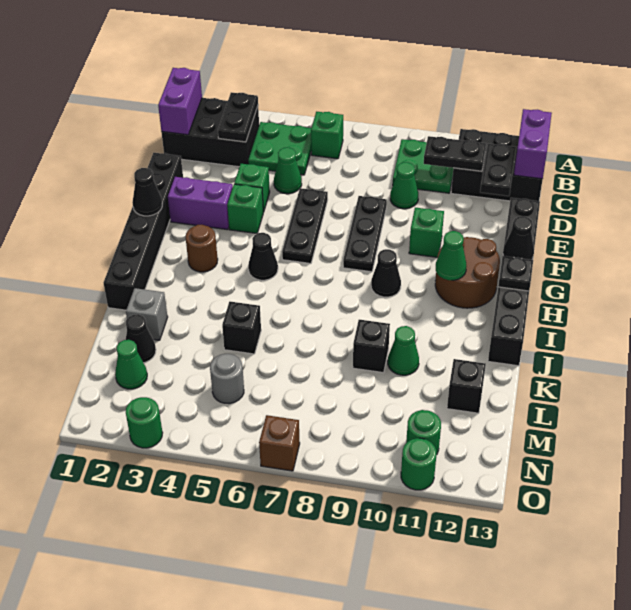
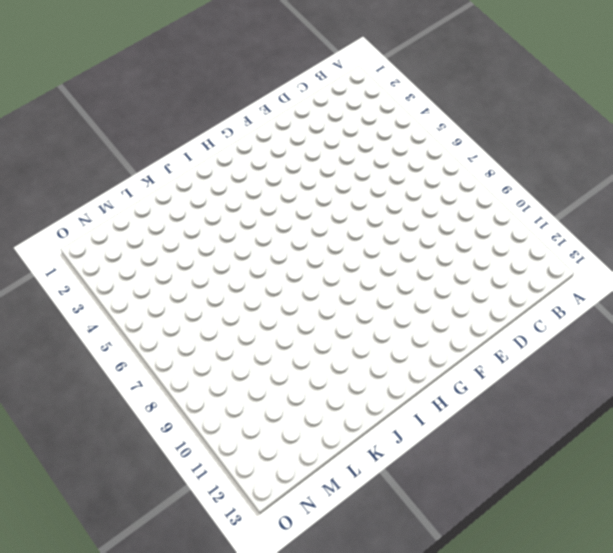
none -> black brick B1:C3 level 1
none -> green plate B4:C5 level 1
none -> green brick B6 level 1
none -> green plate B9:C10 level 1

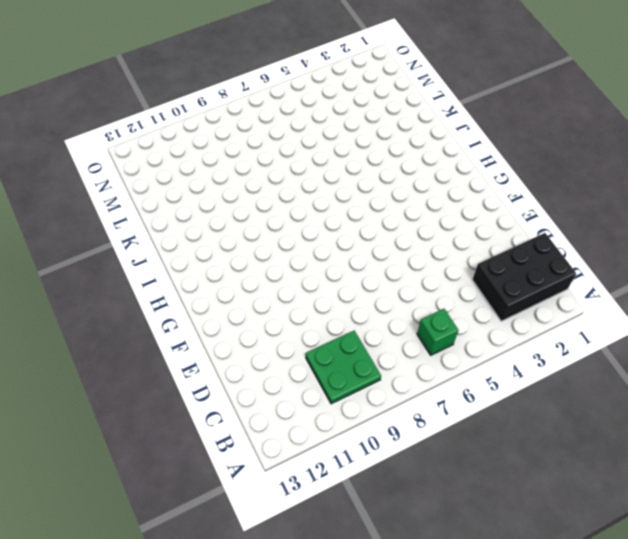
none -> green plate B4:C5 level 1
none -> black brick B11:C13 level 1
none -> green cone D5 level 1
none -> green cone D9 level 1

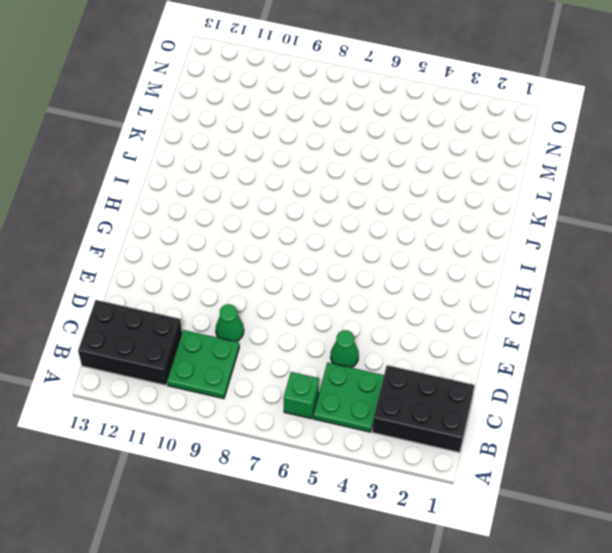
none -> black brick E1:J1 level 1
none -> green brick E4 level 1
none -> black plate E6:G6 level 1
none -> black plate E8:G8 level 1

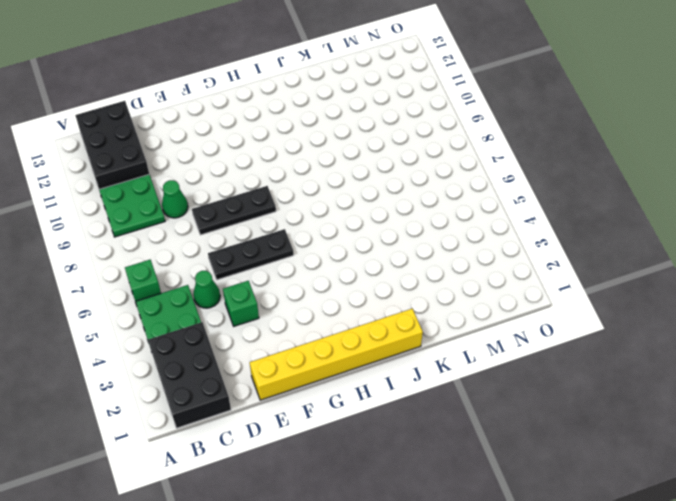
yellow brick E1:J1 level 1 -> black brick E1:J1 level 1
none -> black brick E13:J13 level 1
none -> purple brick F2:F3 level 1
none -> green brick F4 level 1
none -> green brick F10 level 1

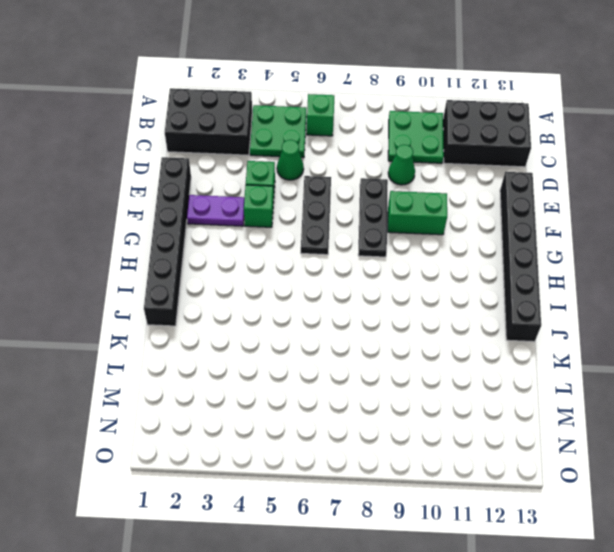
purple plate F2:F3 level 1 -> purple brick F2:F3 level 1
green brick F9:F10 level 1 -> green brick F10 level 1
none -> brown round brick G11:H12 level 1
none -> brown round brick H3 level 1
none -> black cone H5 level 1
none -> black cone H9 level 1

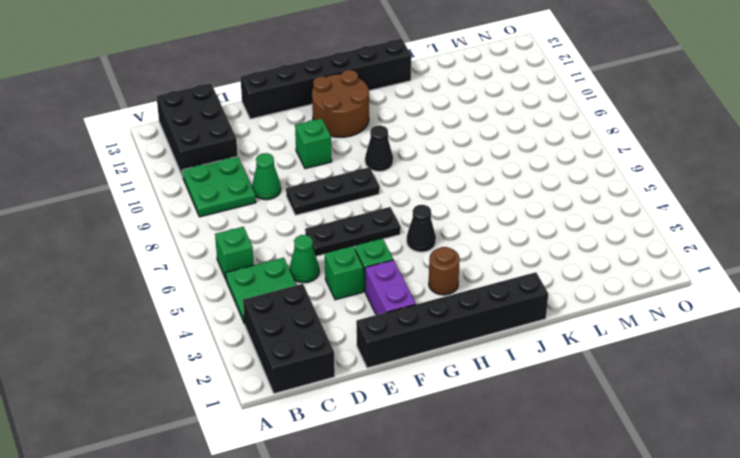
none -> grey brick K2 level 1
none -> black brick K5 level 1
none -> black brick K9 level 1
none -> green cone K10 level 1

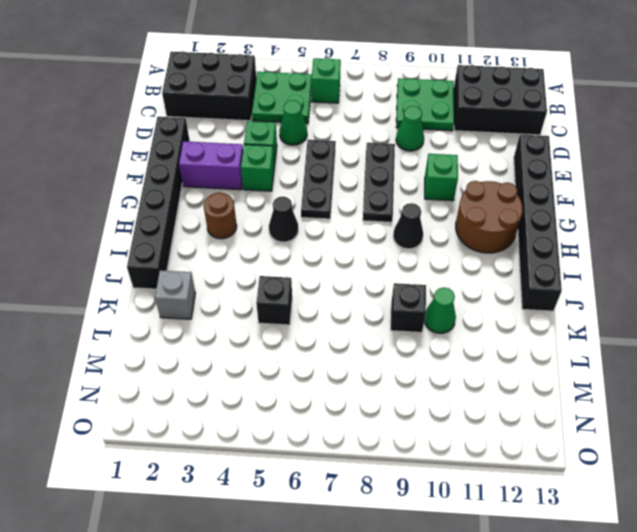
none -> black cone L2 level 1
none -> black brick L12 level 1
none -> green cone M2 level 1
none -> grey round brick M5 level 1

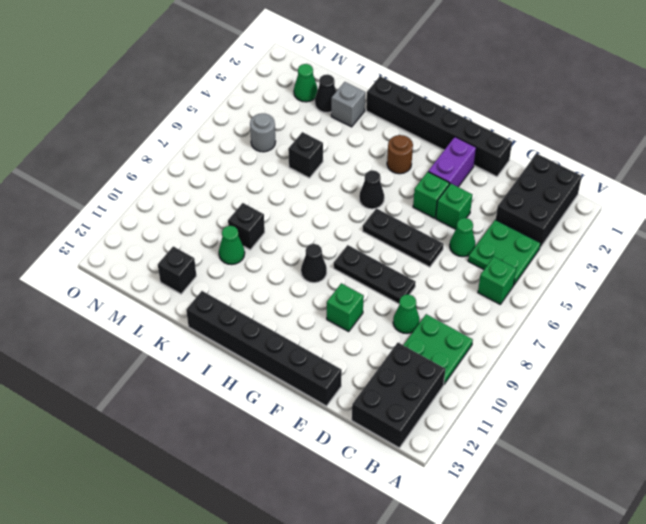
none -> brown round brick G11:H12 level 1
none -> green round brick N11 level 1
none -> green round brick O3 level 1
none -> brown brick O7 level 1

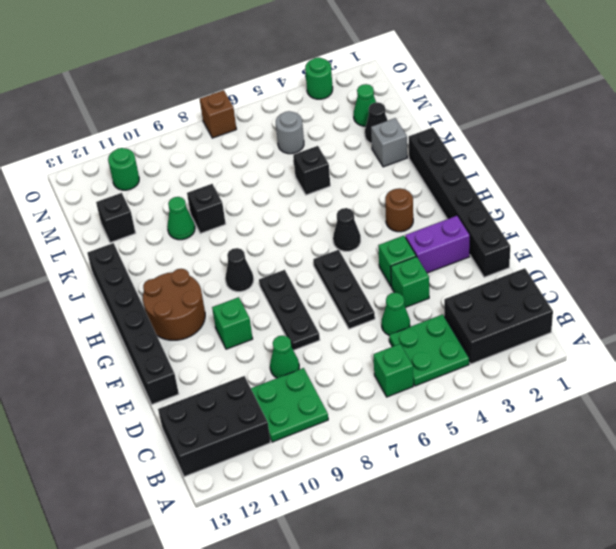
none -> green round brick O11 level 1
none -> purple brick B1:C1 level 2
none -> black plate B3:C3 level 2
none -> purple brick B13:C13 level 2

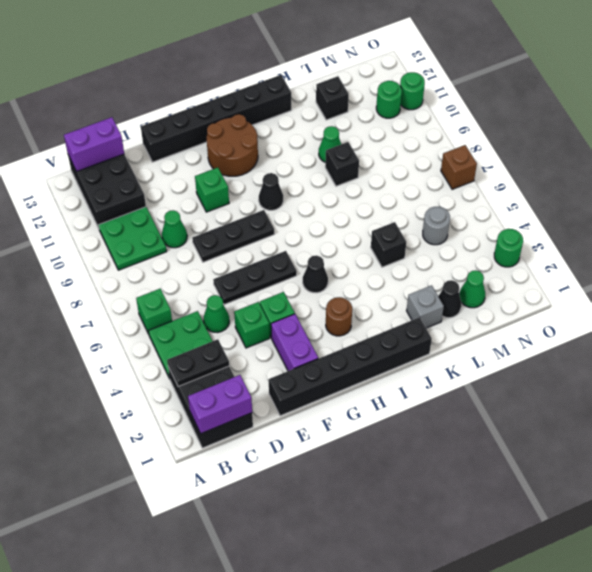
none -> black plate C10:C11 level 2
none -> black plate C12:D12 level 2
none -> black cone G1 level 2
none -> black cone G13 level 2

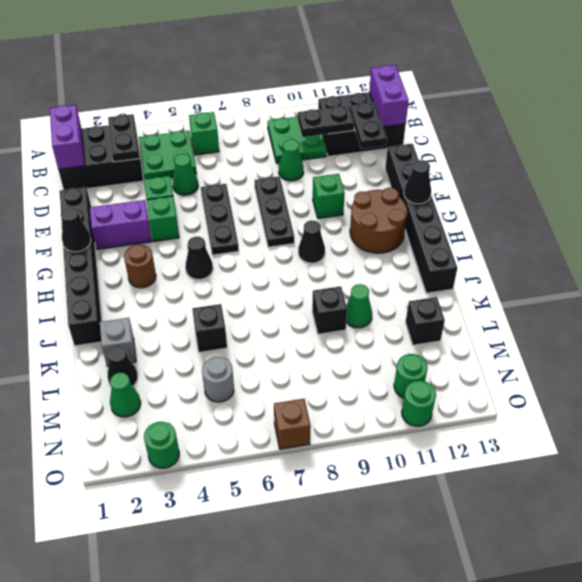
none -> green cone H11 level 2
none -> black plate H13 level 2

